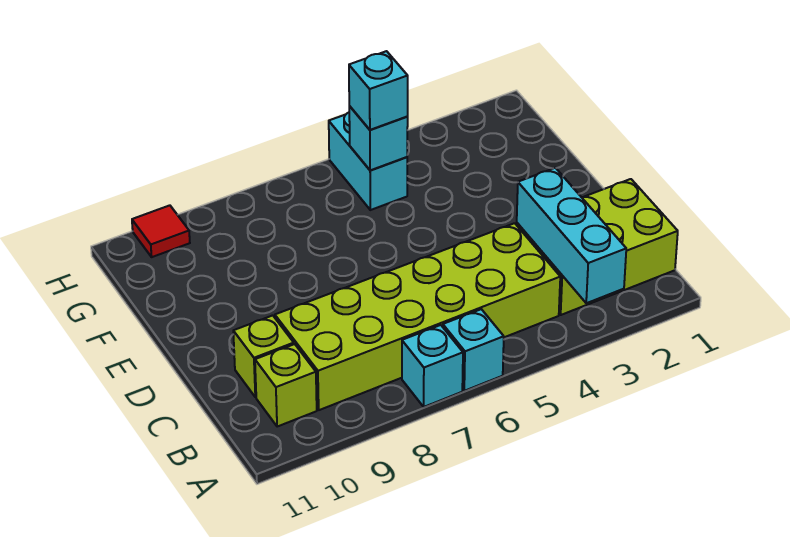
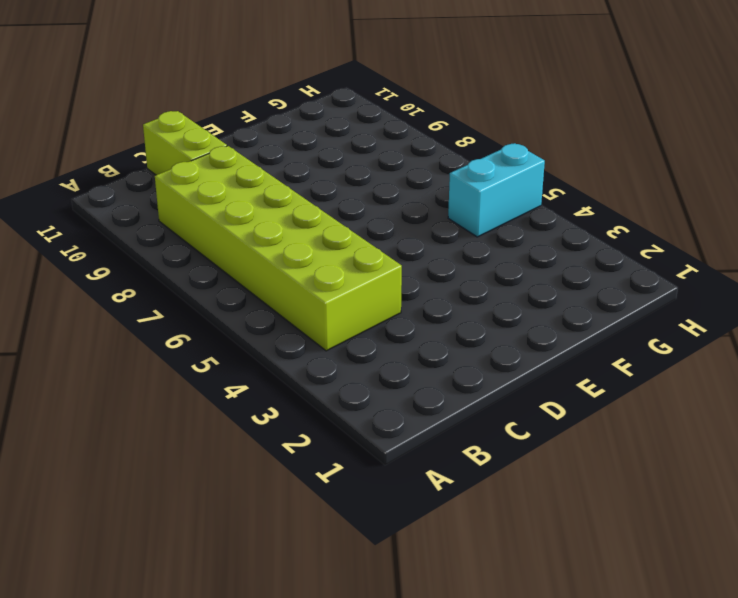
lime brick C10:C11 level 1 -> lime brick C10 level 1
none -> cyan brick A6 level 1
none -> cyan brick A7 level 1

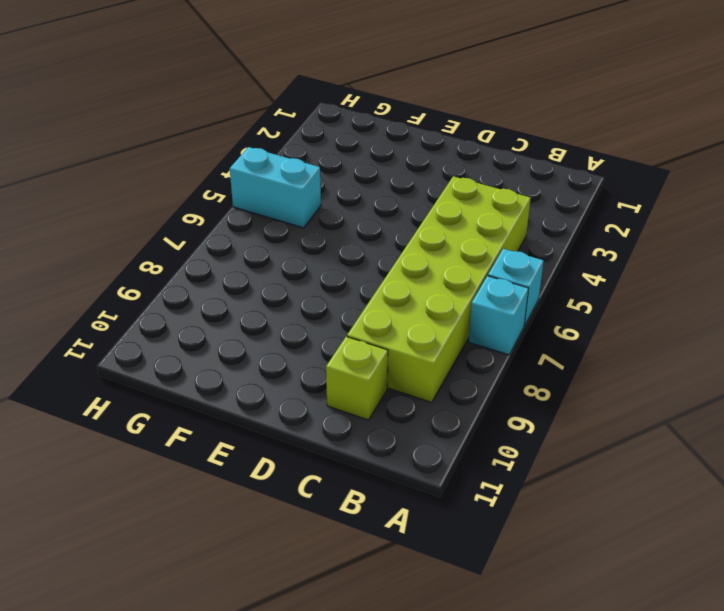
none -> lime brick B1:C3 level 1
none -> lime brick B10 level 1

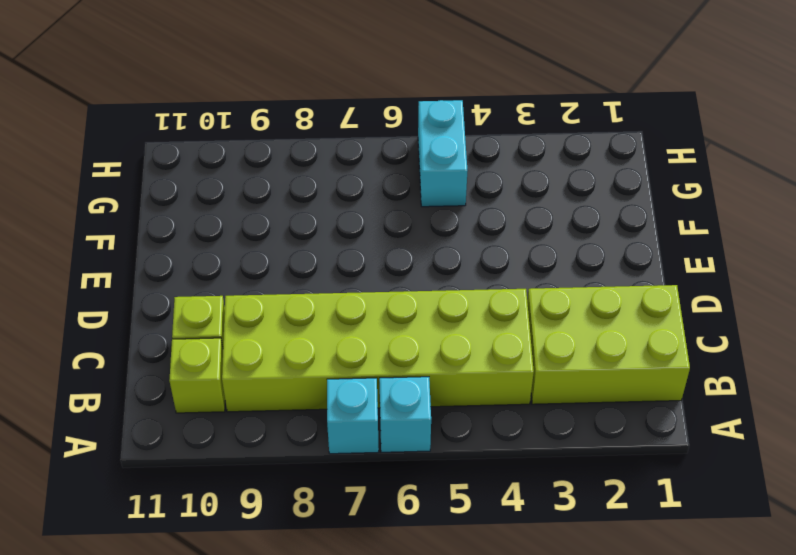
none -> red tile H10 level 1
none -> cyan brick A3:C3 level 2

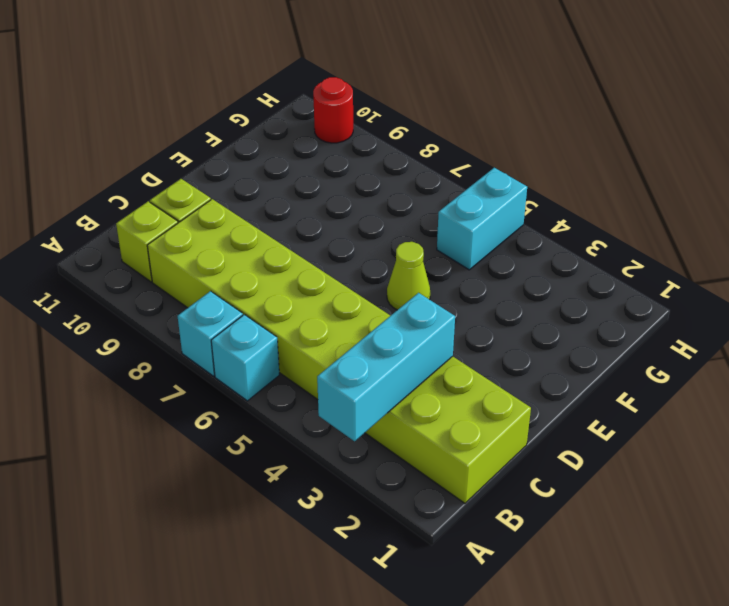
lime cone E5 level 1 -> none
red round brick H10 level 1 -> red tile H10 level 1
none -> cyan brick G5 level 2
none -> cyan brick G5 level 3

